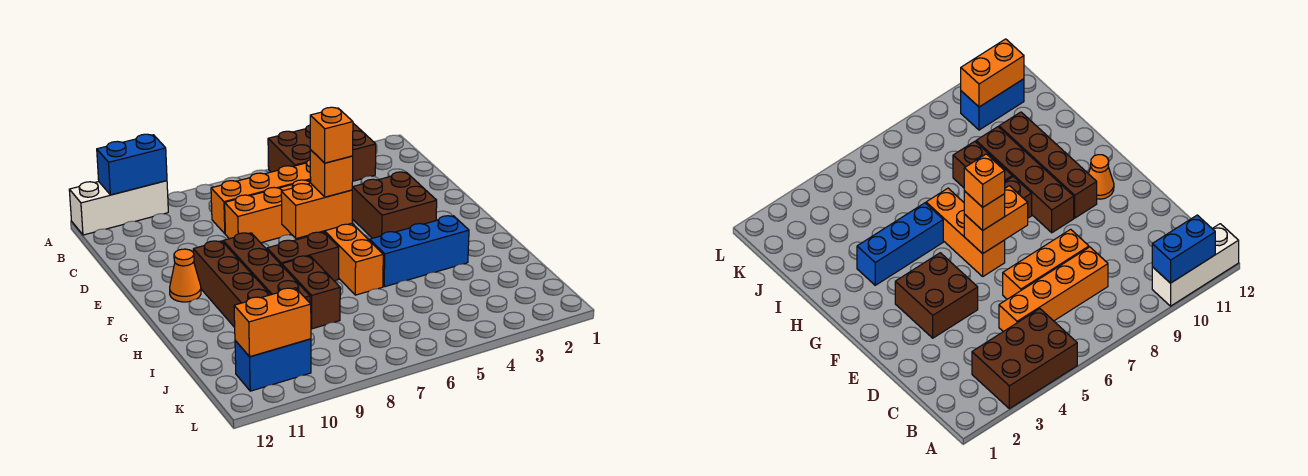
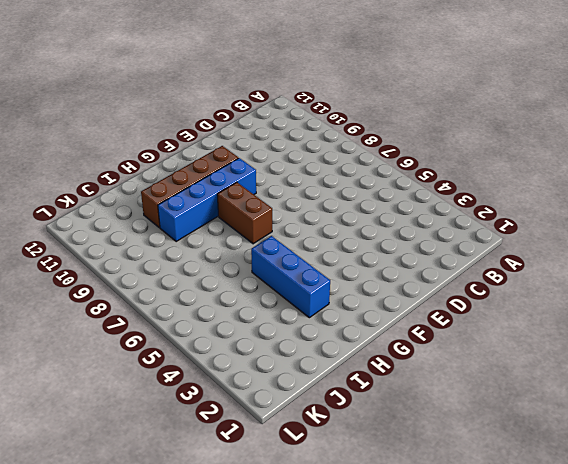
blue brick F9:I9 level 1 -> brown brick F9:I9 level 1
none -> brown brick A3:B5 level 1
none -> white brick A10:A12 level 1
none -> orange brick C5:C8 level 1

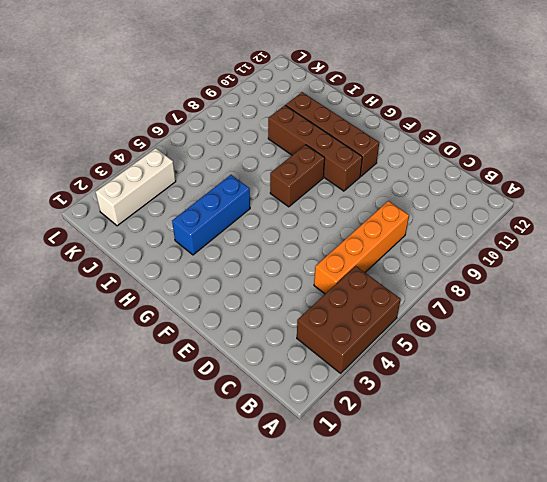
white brick K2:K4 level 1 -> white brick A10:A12 level 1
none -> orange brick D6:D8 level 1
none -> brown brick E3:F4 level 1
none -> orange brick F6:H6 level 1

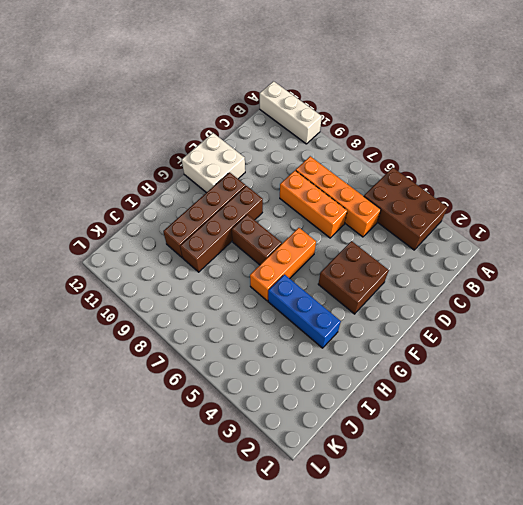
white brick E11:F12 level 1 -> orange cone F11 level 1
none -> brown brick H8:I8 level 1
none -> blue brick K10:K11 level 1
none -> blue brick A10:A11 level 2

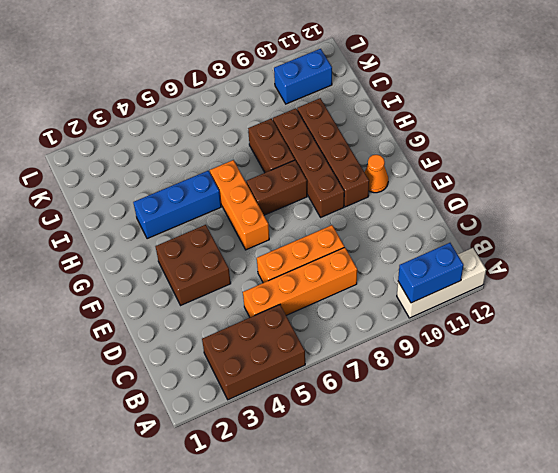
none -> orange brick F6:F7 level 2
none -> orange brick K10:K11 level 2
none -> orange brick F6 level 3

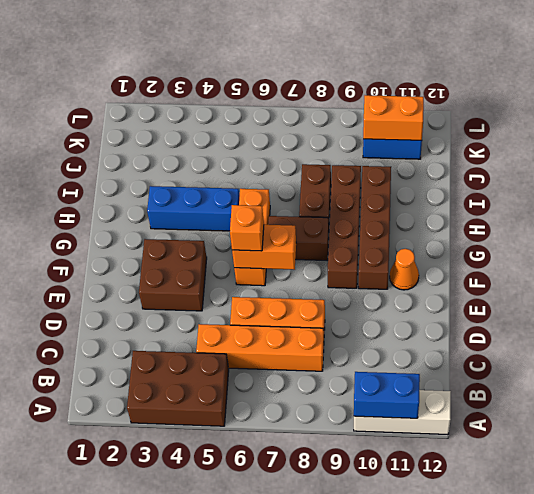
none -> orange brick F6 level 4

